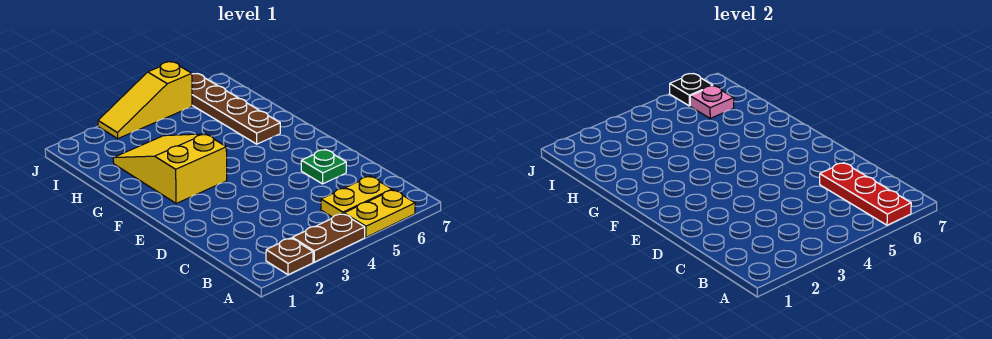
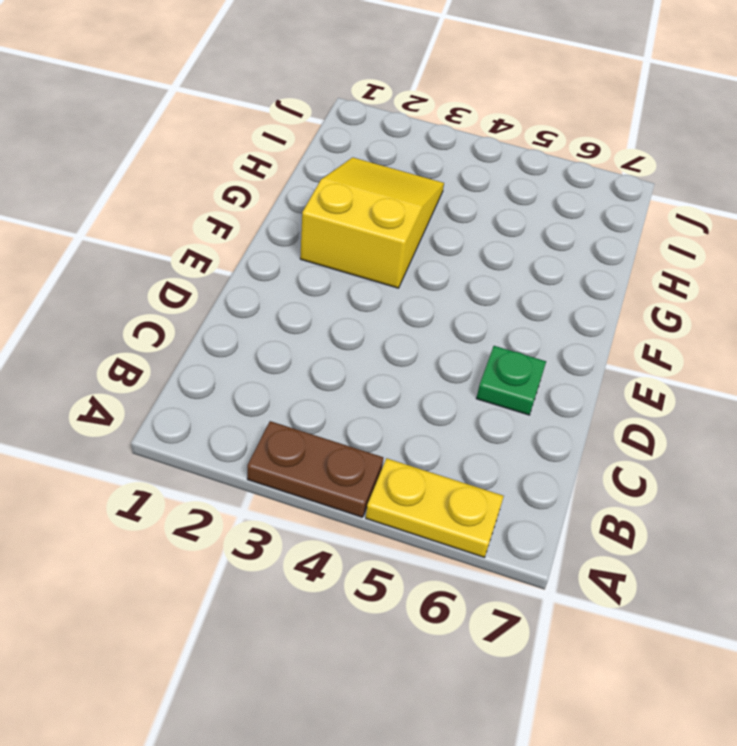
none -> brown plate A2 level 1
none -> yellow plate B5:B6 level 1

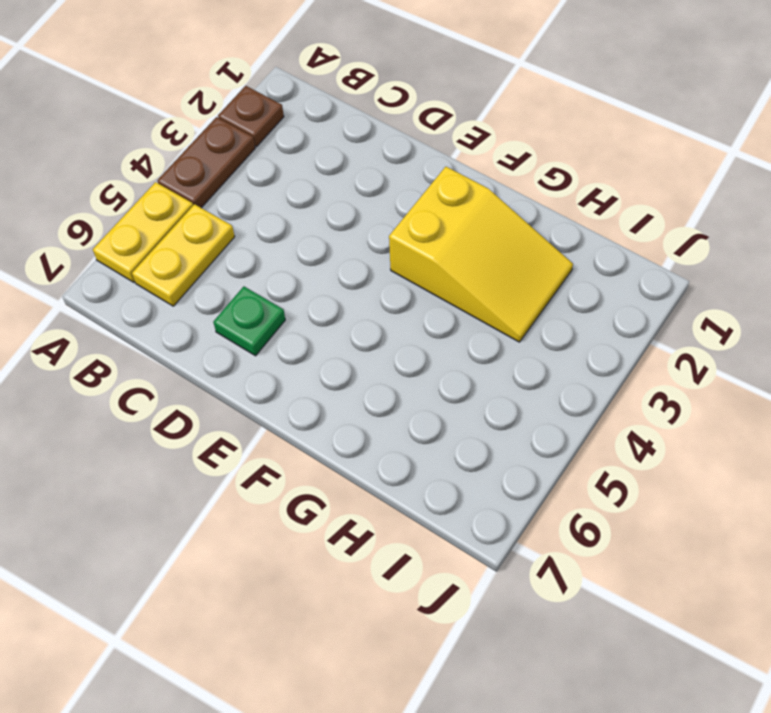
none -> brown plate G6:J6 level 1
none -> yellow slope J3:J5 level 1 top 5

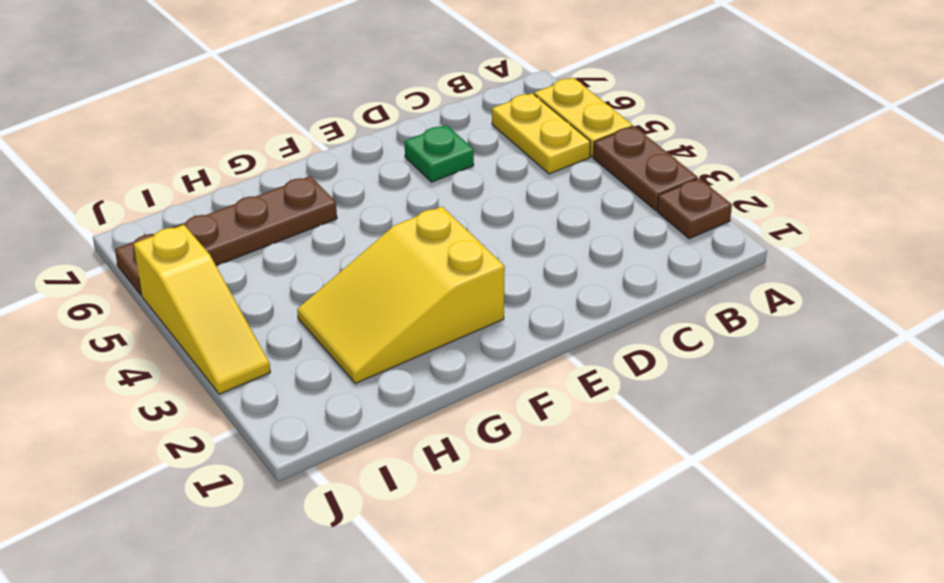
none -> red plate A6:C6 level 2
none -> pink plate I6 level 2

